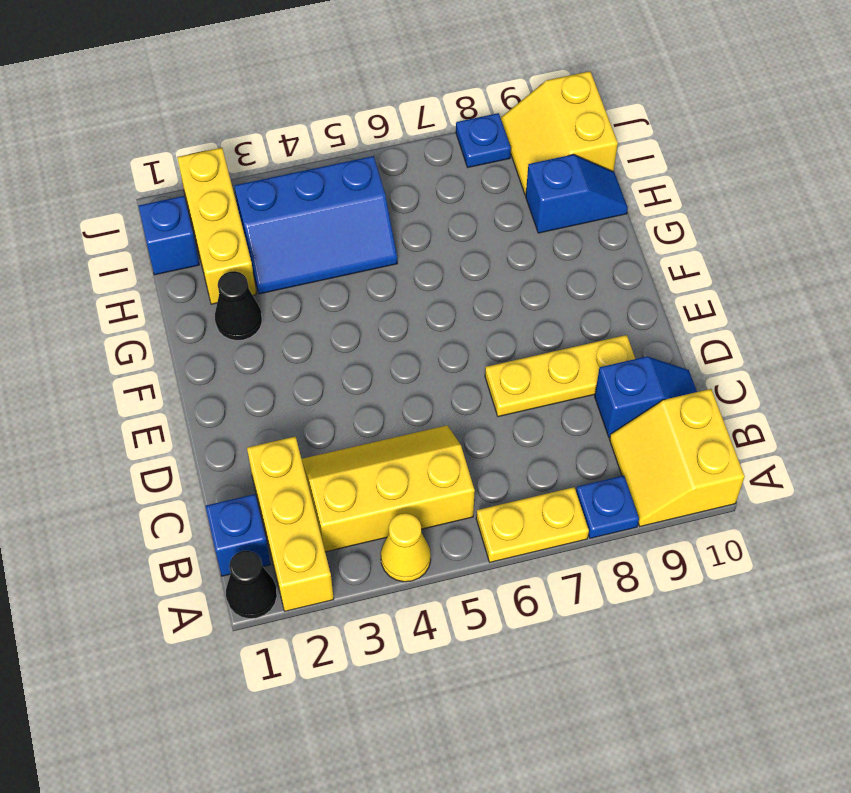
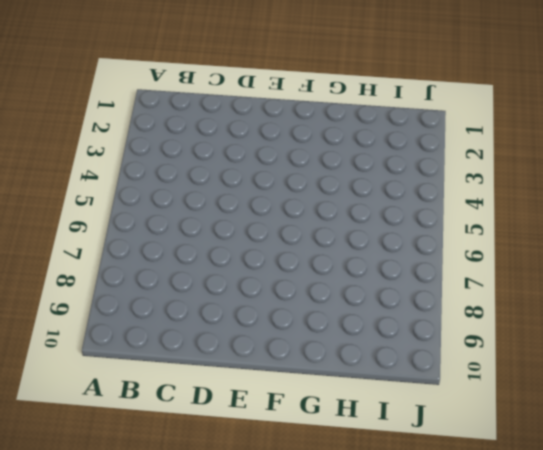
none -> black cone A1 level 1
none -> yellow brick A2:C2 level 1
none -> yellow cone A4 level 1

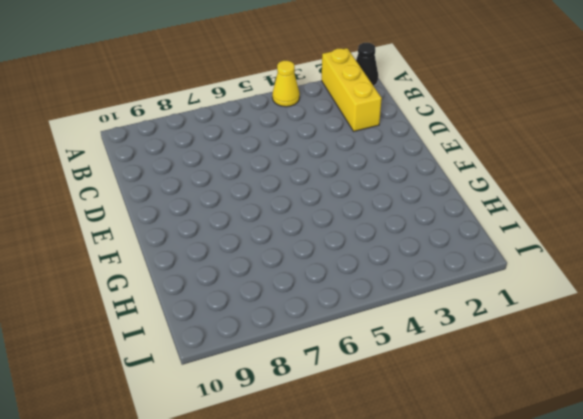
none -> yellow plate A6:A7 level 1
none -> blue plate A8 level 1
none -> yellow slope A9:B10 level 1 top 10

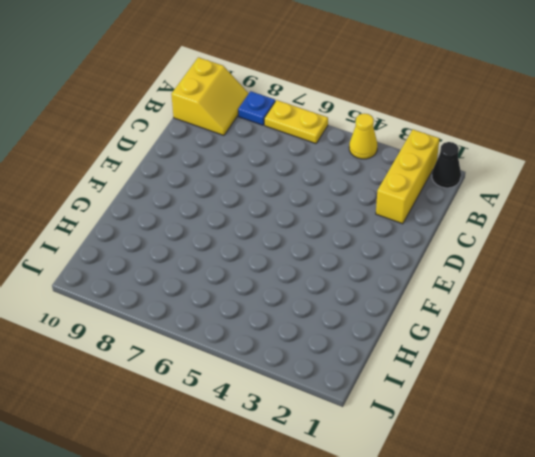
none -> blue brick B1 level 1
none -> yellow slope B3:C5 level 1 top B
none -> blue slope C9:C10 level 1 top 9

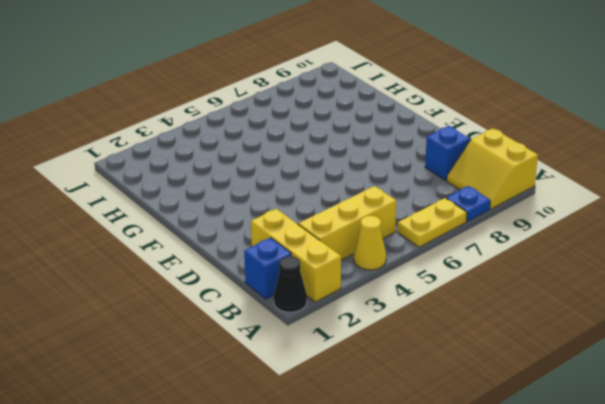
none -> yellow plate D7:D9 level 1
none -> black cone G2 level 1
none -> yellow brick H2:J2 level 1

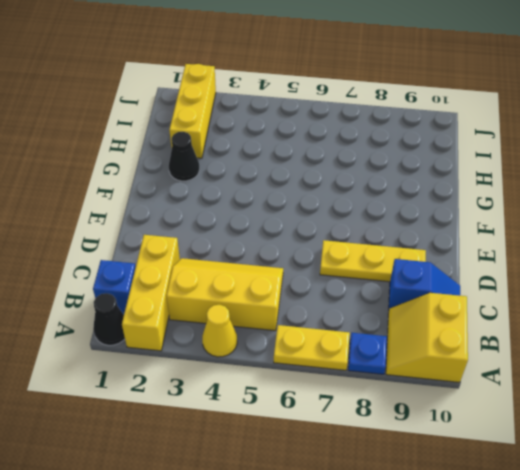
none -> blue slope H3:I5 level 1 top I
none -> blue slope H9:H10 level 1 top 9
none -> blue brick I1 level 1

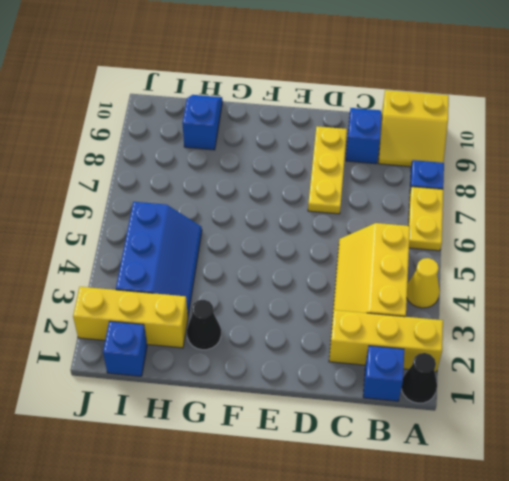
none -> yellow slope I9:J10 level 1 top 10
none -> blue plate J8 level 1

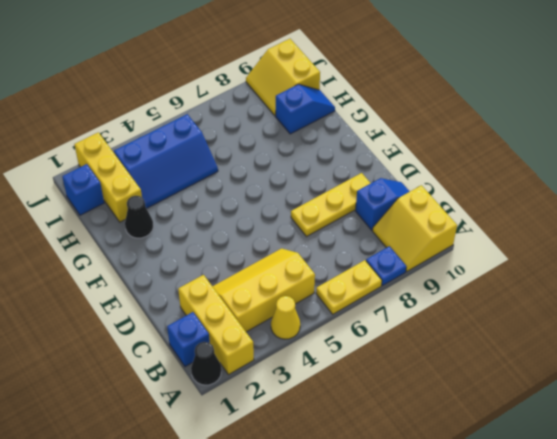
none -> blue plate J8 level 1

